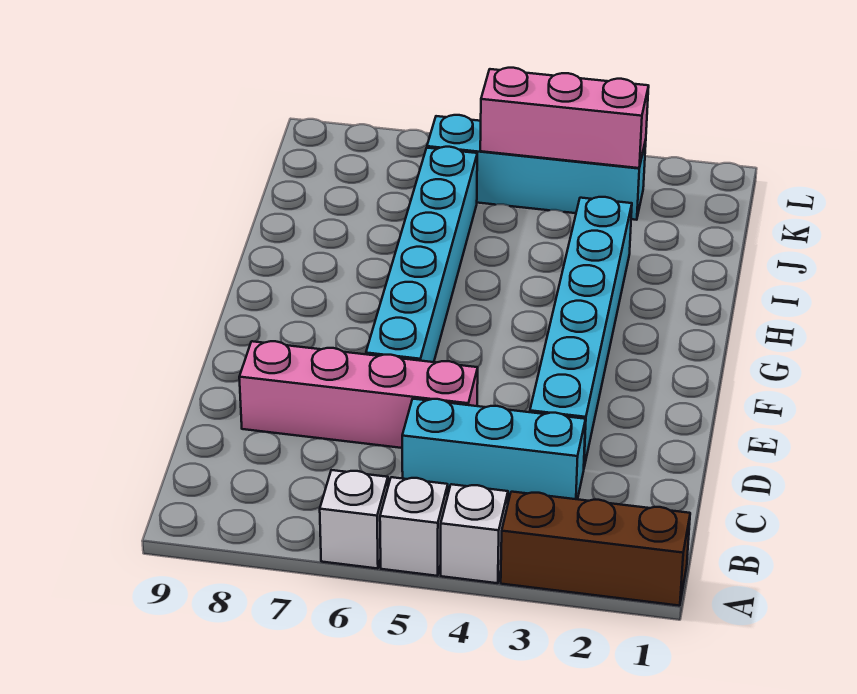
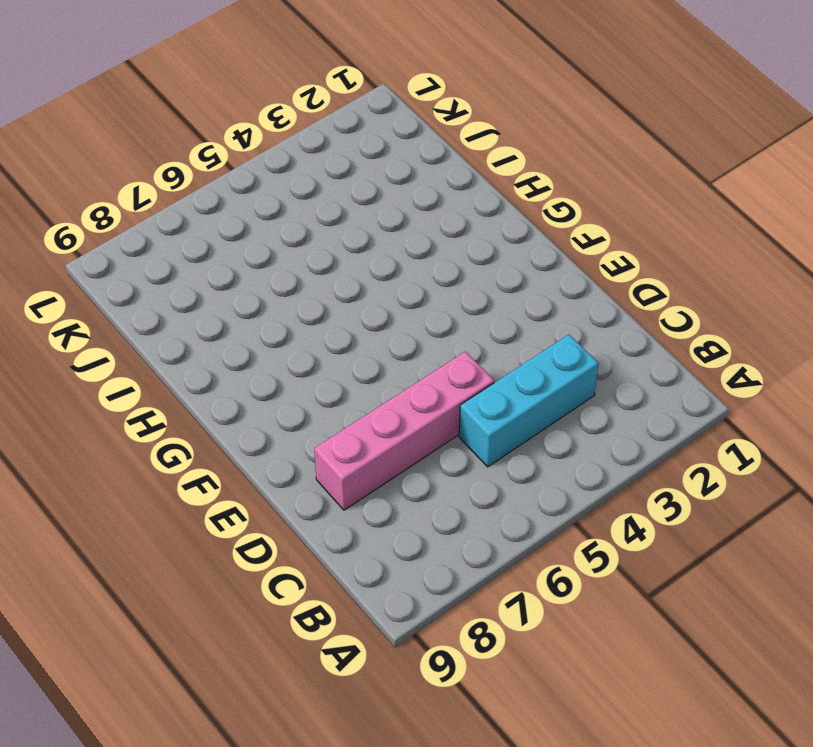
none -> brown brick A1:A3 level 1
none -> white brick A4 level 1

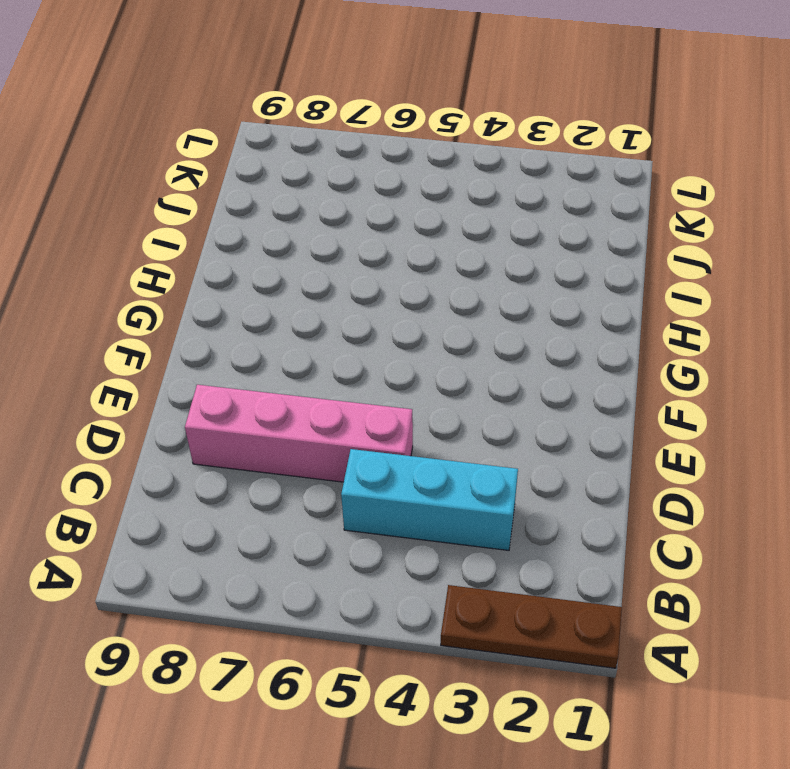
brown plate A1:A3 level 1 -> brown brick A1:A3 level 1
none -> white brick A4 level 1
none -> white brick A5 level 1

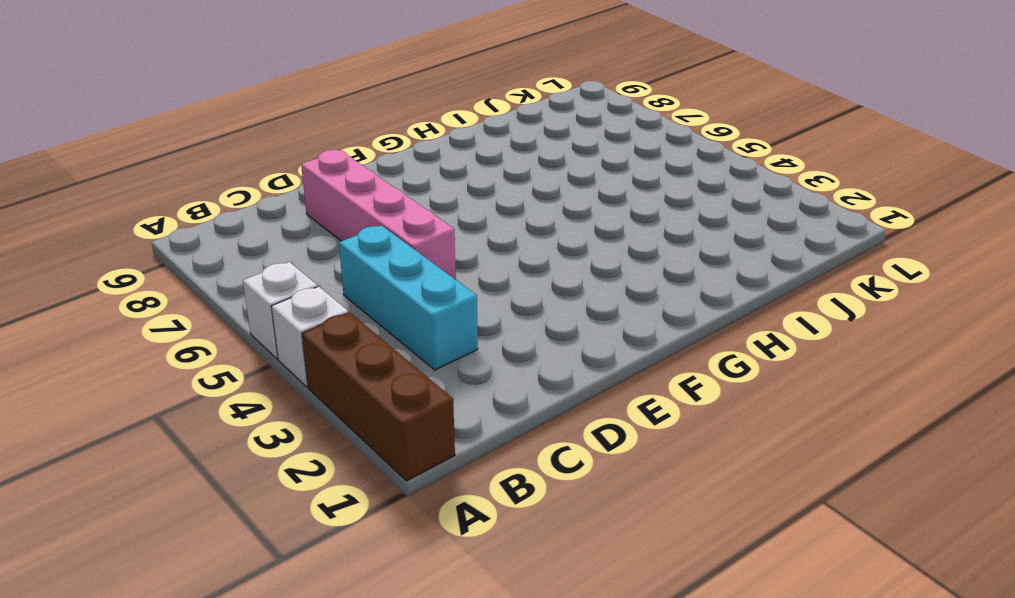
none -> white brick A6 level 1
none -> cyan brick D3:I3 level 1

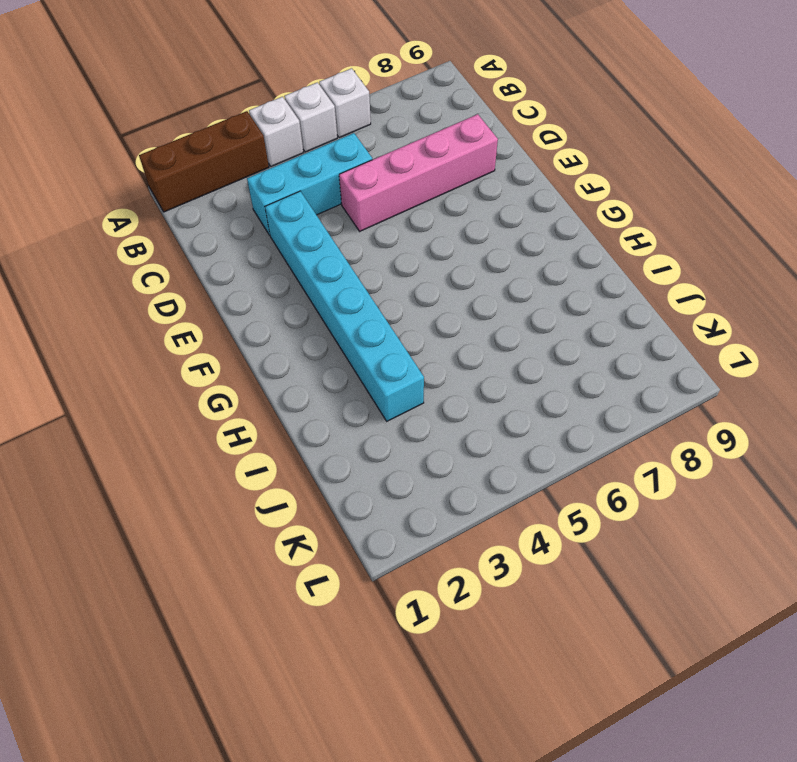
none -> cyan brick E6:J6 level 1
none -> cyan brick K3:K6 level 1

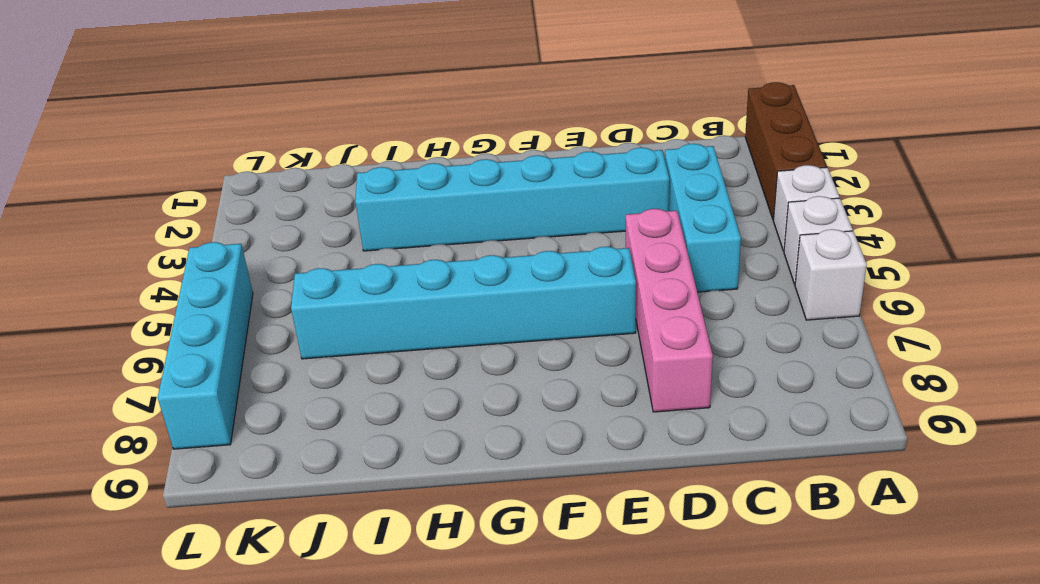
cyan brick L5:L8 level 1 -> cyan brick K3:K6 level 1
none -> pink brick K3:K5 level 2

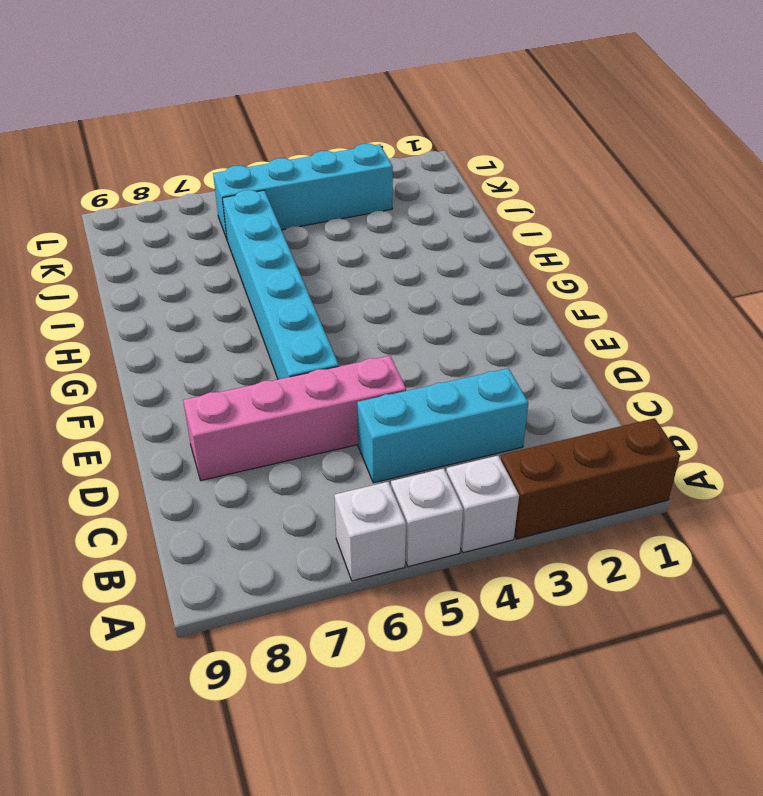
none -> cyan brick D3:I3 level 1
none -> pink brick K3:K5 level 2

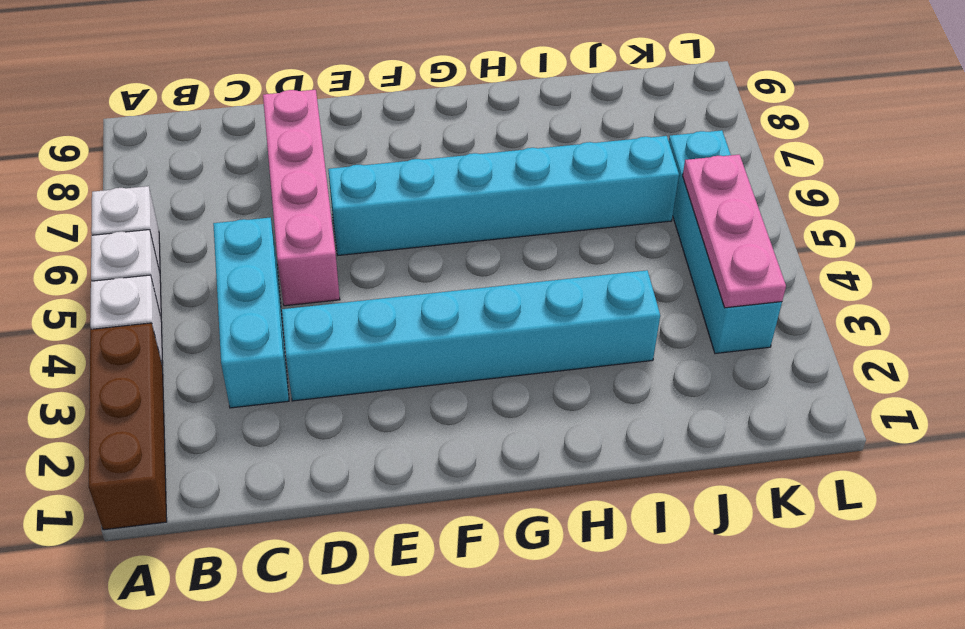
pink plate K3:K5 level 2 -> pink brick K3:K5 level 2

